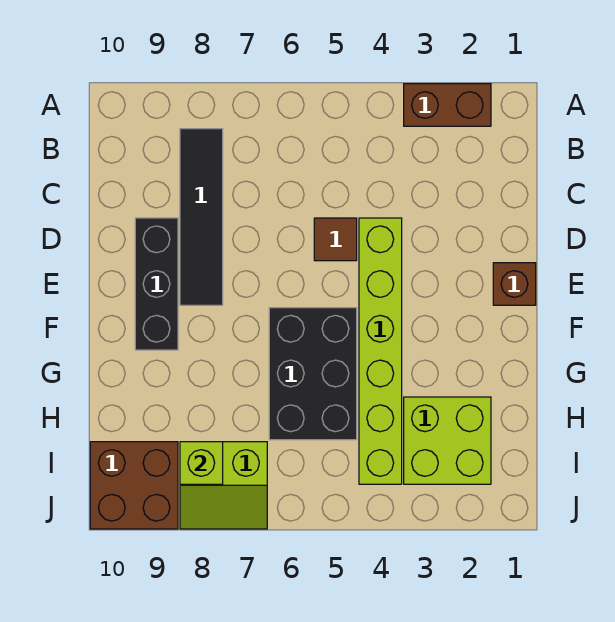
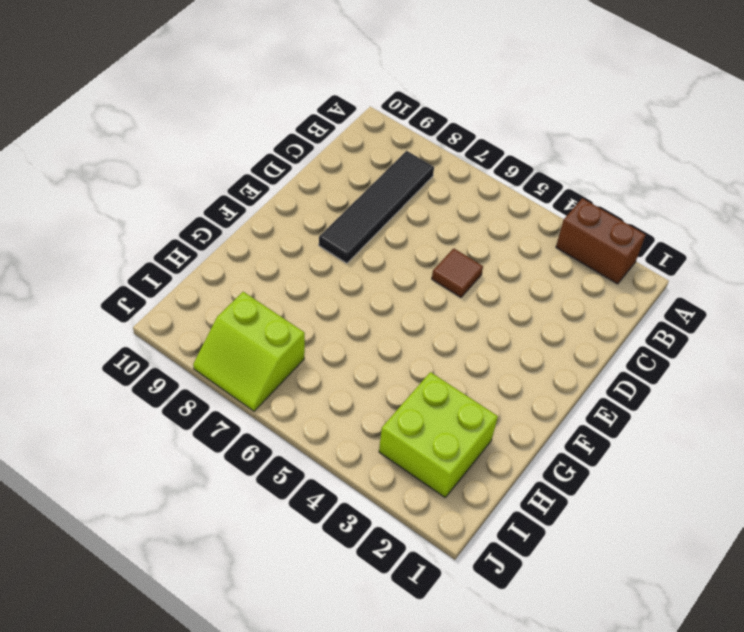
none -> lime brick D4:I4 level 1
none -> black brick D9:F9 level 1

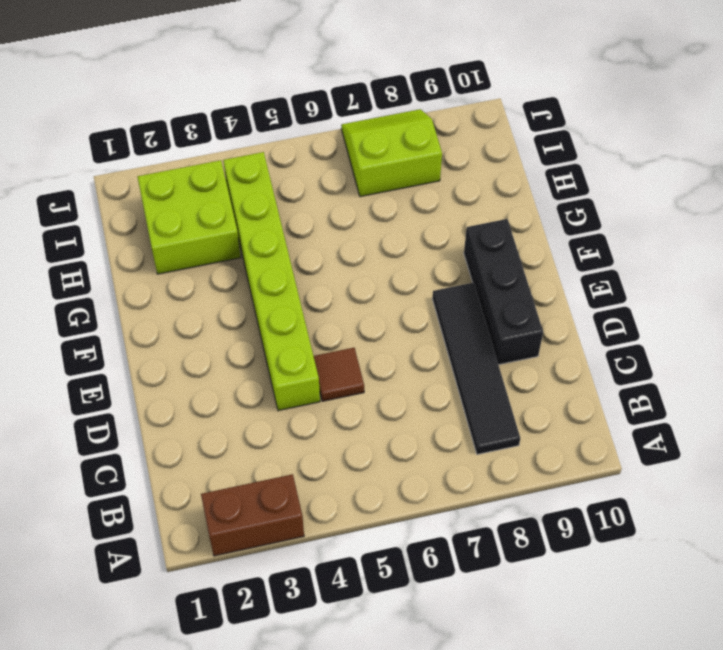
none -> brown brick E1 level 1
none -> black brick F5:H6 level 1

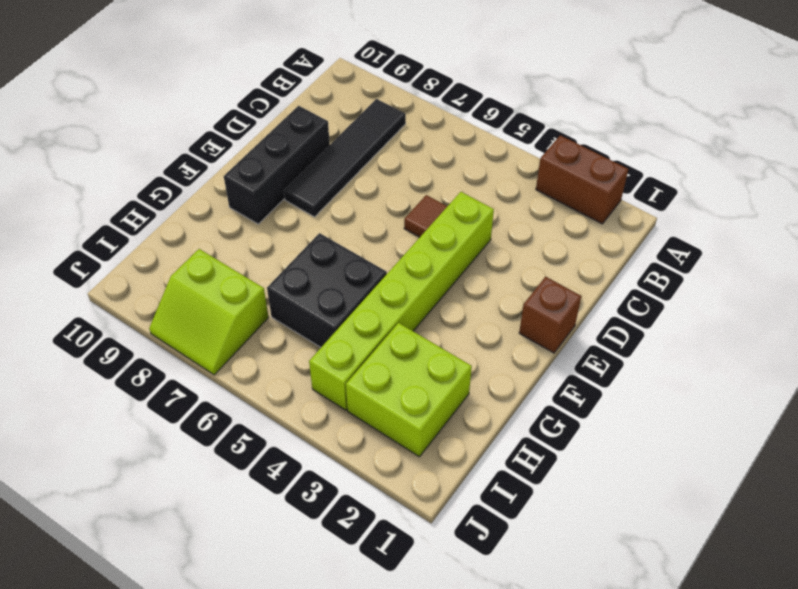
black brick G5:H6 level 1 -> black brick F5:H6 level 1
none -> brown brick I9:J10 level 1
none -> lime brick I8 level 2

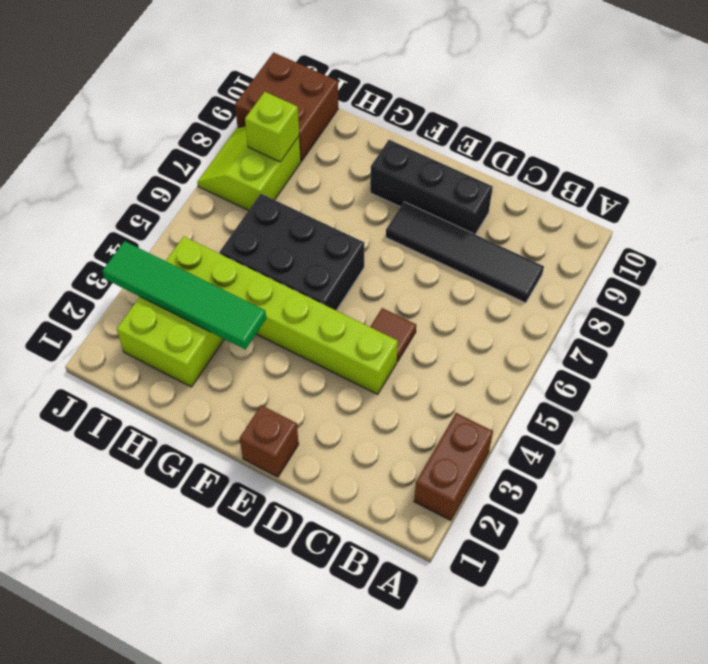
green tile G3:J3 level 2 -> none

